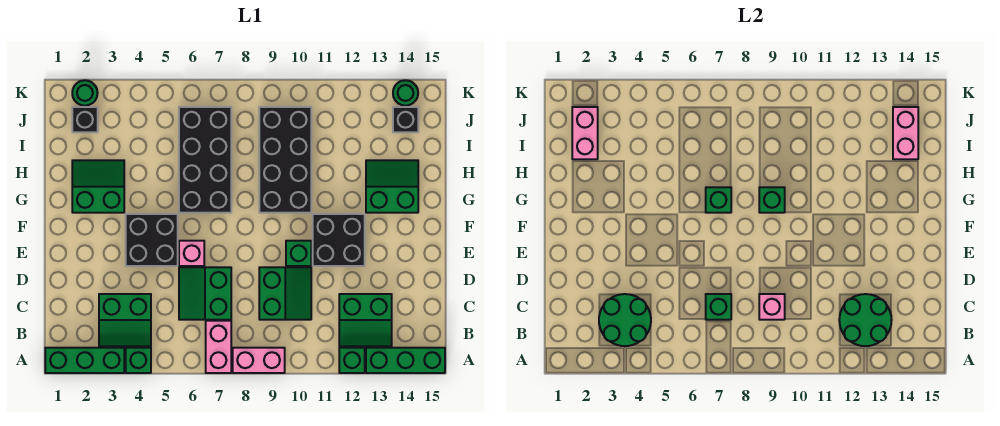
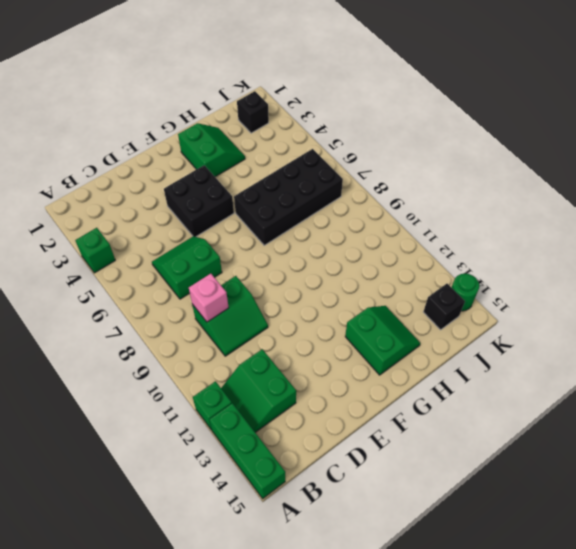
none -> green brick A1:A3 level 1
none -> pink brick A7:B7 level 1
none -> pink brick A8:A9 level 1
none -> green slope B3:C4 level 1 top C

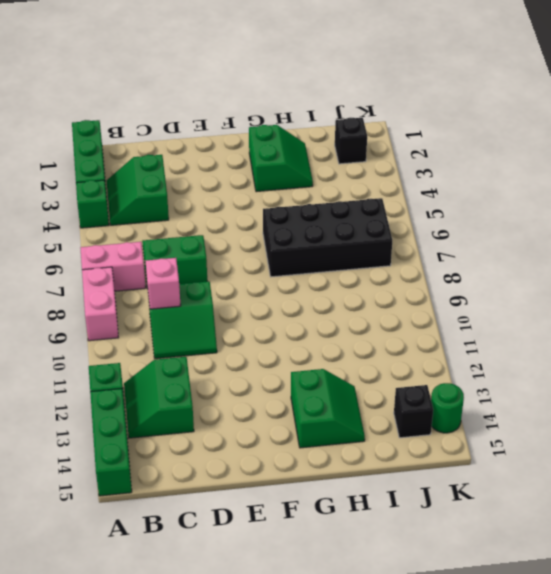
none -> black brick E4:F5 level 1
none -> pink brick E6 level 1
none -> green brick E10 level 1
none -> black brick E11:F12 level 1

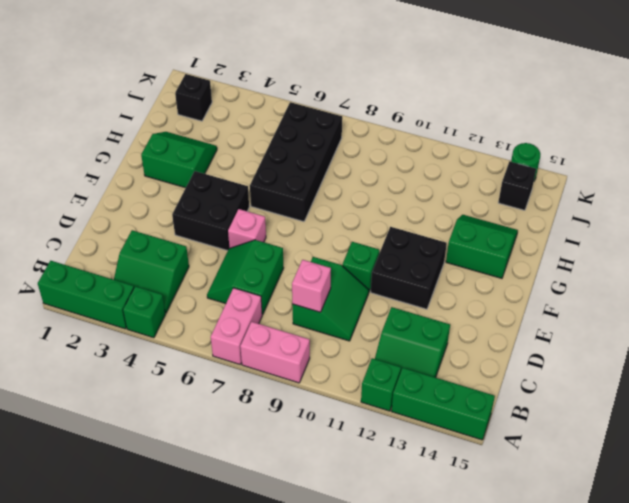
none -> black brick G9:J10 level 1
none -> green round brick K2 level 1
none -> green round brick B3:C4 level 2
none -> green round brick B12:C13 level 2

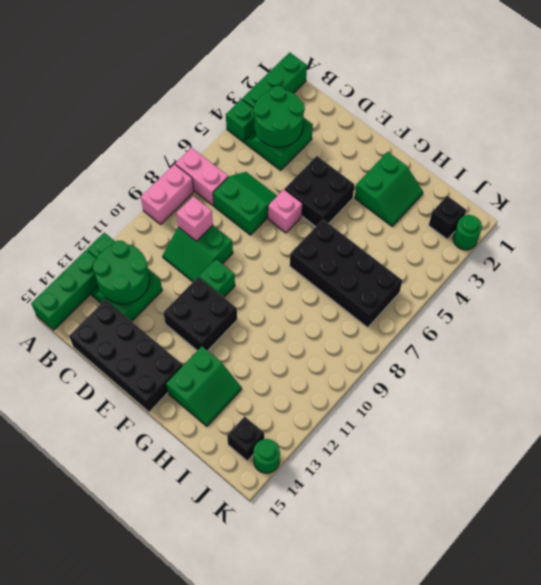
black brick C14:F15 level 1 -> black brick G9:J10 level 1
none -> green brick C7 level 2
none -> green brick G7 level 2
none -> green brick G9 level 2
none -> pink brick I2:J2 level 2

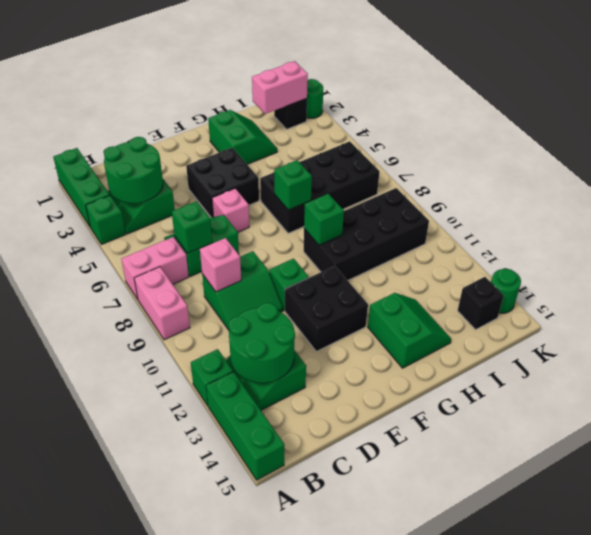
none -> pink brick I14:J14 level 2

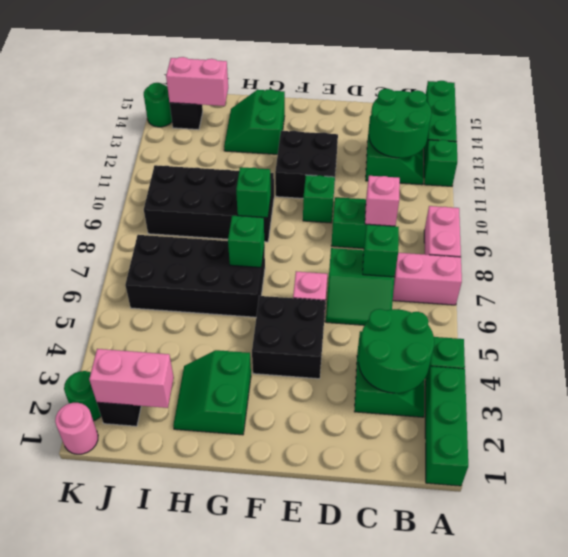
pink round brick K1 level 1 -> none

